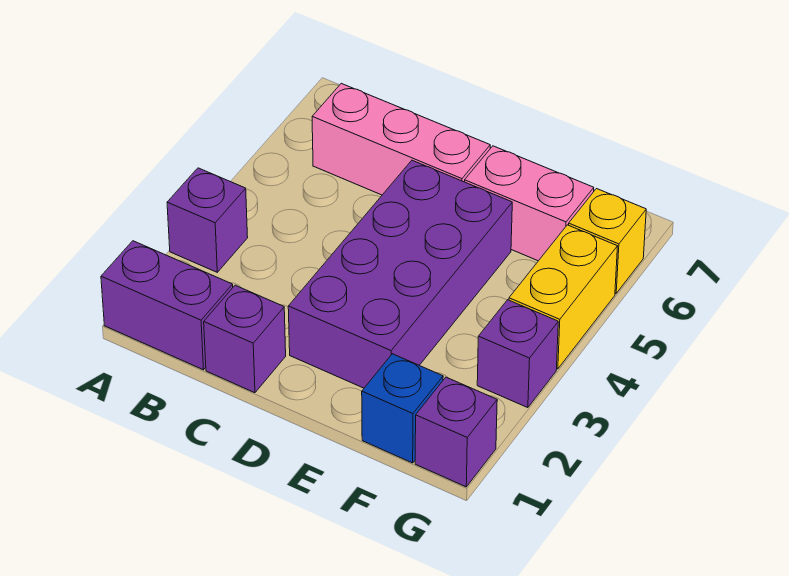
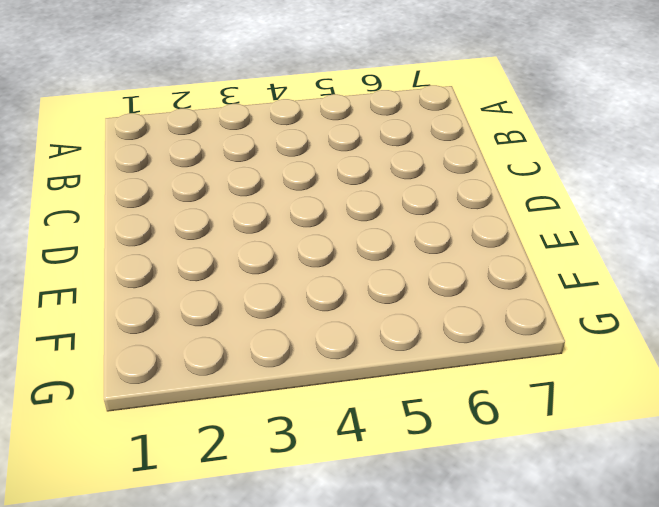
none -> purple brick A1:B1 level 1
none -> purple brick A3 level 1

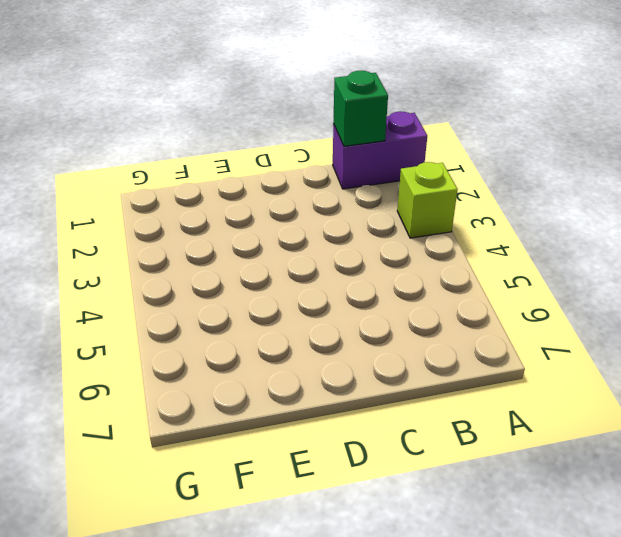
lime brick A3 level 1 -> purple brick A3 level 1
green brick B1 level 2 -> none
none -> pink brick B6:D6 level 1
none -> purple brick C1 level 1

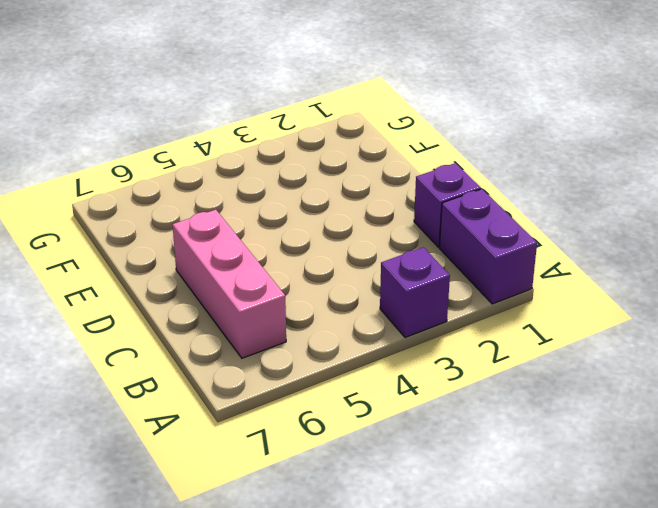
none -> purple brick D2:E5 level 1
none -> pink brick E6:F6 level 1

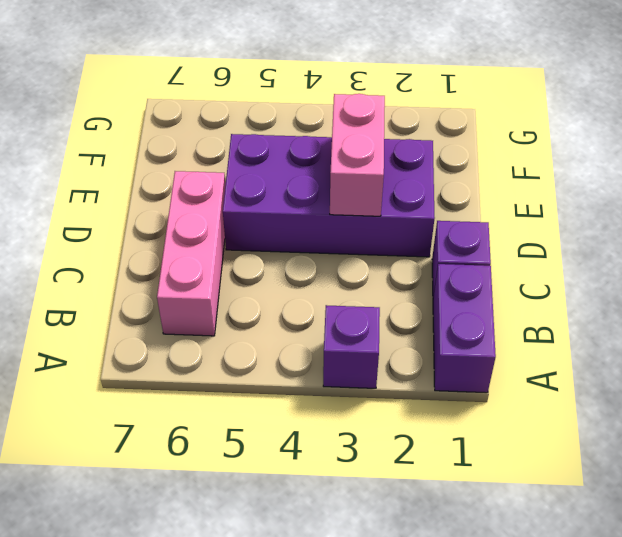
pink brick D3:E3 level 2 -> pink brick E6:F6 level 1
none -> blue brick F1 level 1
none -> purple brick G1 level 1

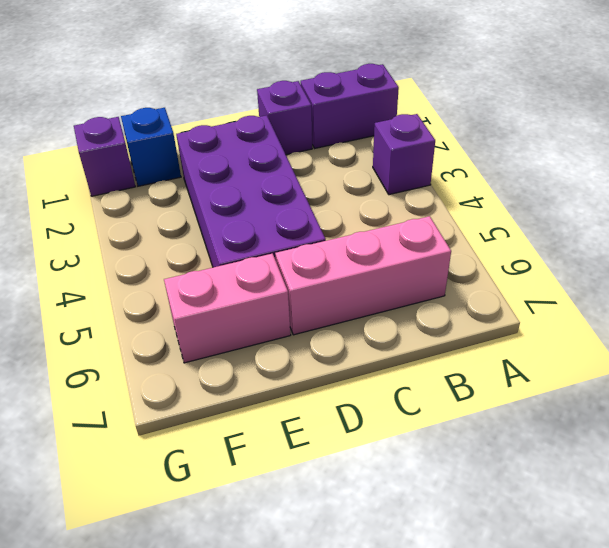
none -> purple brick G3 level 1
none -> yellow brick G4:G5 level 1

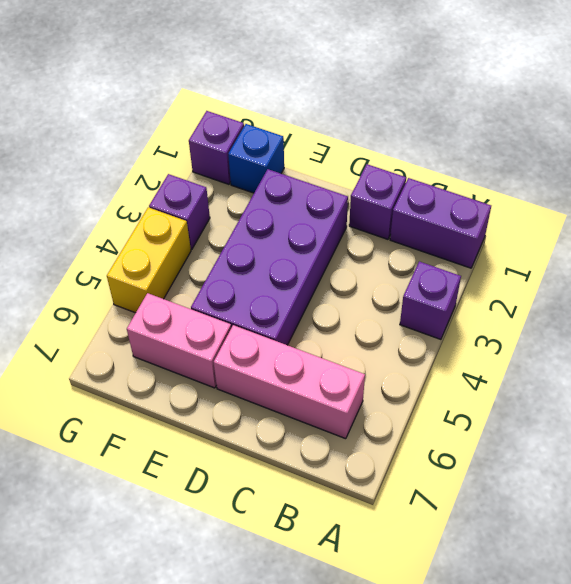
none -> yellow brick G6 level 1

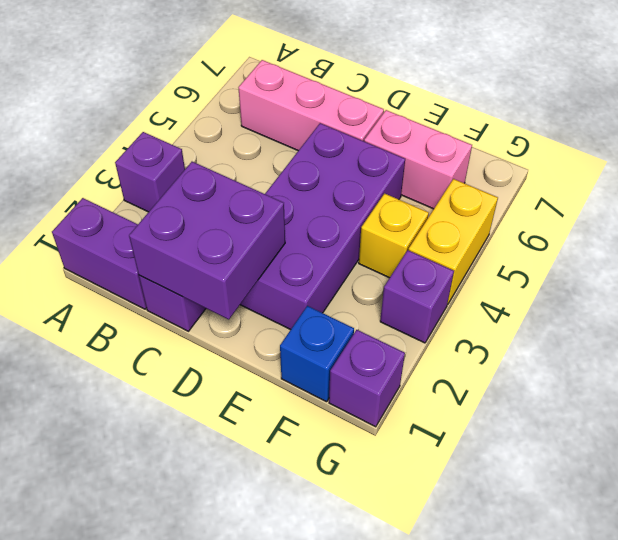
purple brick C1:D2 level 2 -> none
yellow brick F4 level 1 -> yellow brick G6 level 1

